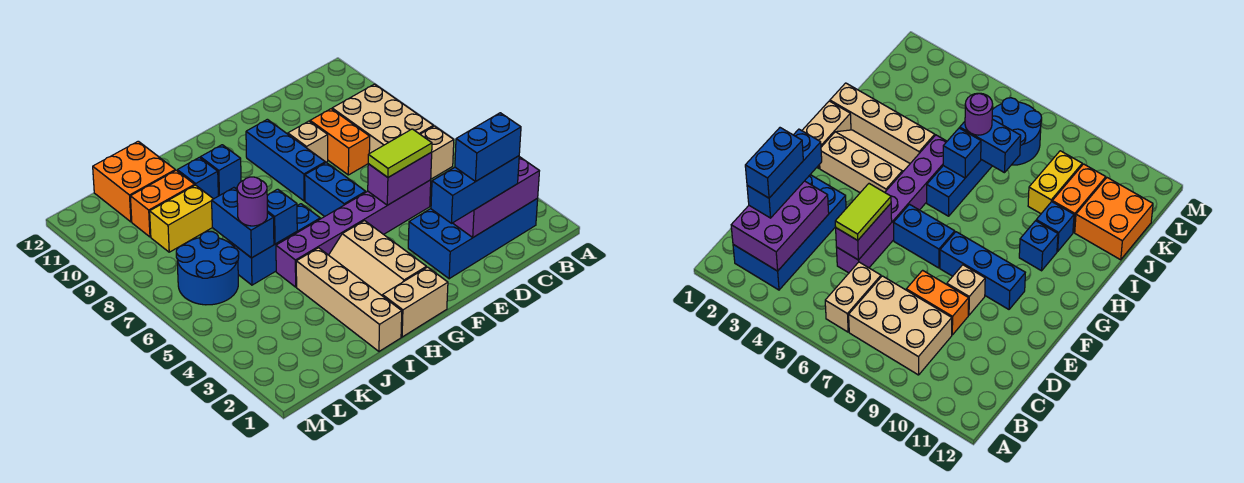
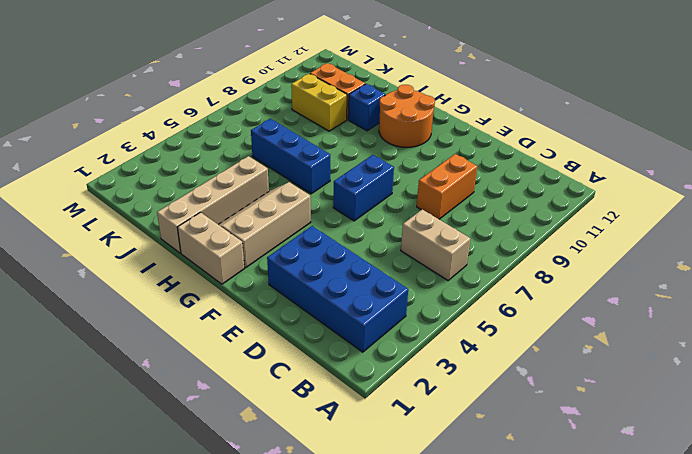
orange round brick G10:H11 level 1 -> blue brick H10 level 1
none -> tan brick B7:C9 level 1
none -> purple brick D5:I5 level 1
none -> tan brick E9 level 1

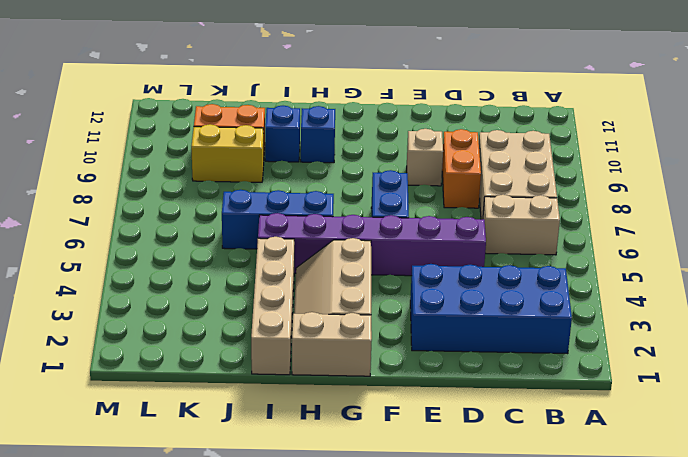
none -> blue brick F8:F10 level 1
none -> orange brick J11:K12 level 1
none -> blue round brick K6:L7 level 1

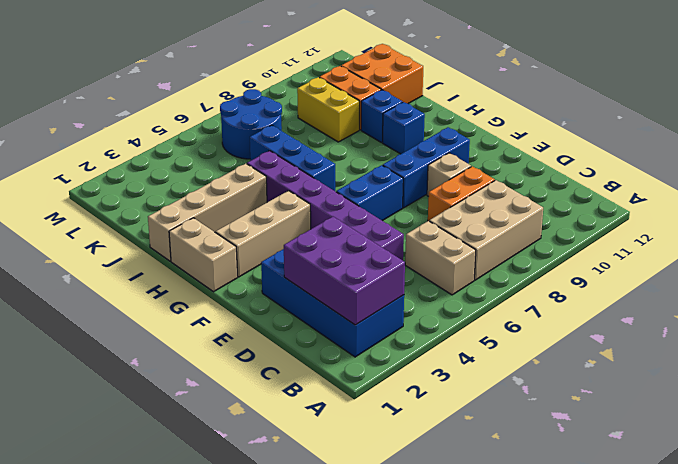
none -> purple brick D5:E5 level 2
none -> blue brick I6 level 2
none -> blue brick J6:J7 level 2

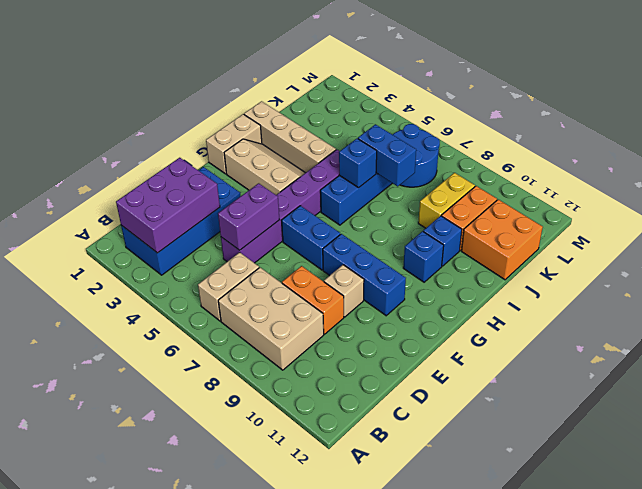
none -> blue brick C2:E2 level 3
none -> lime tile D5:E5 level 3
none -> purple round brick J6 level 3

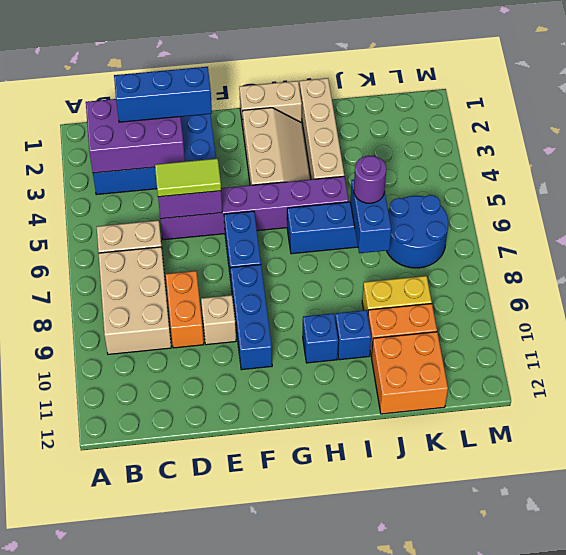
none -> blue brick I6 level 2
none -> blue brick C2:D2 level 4

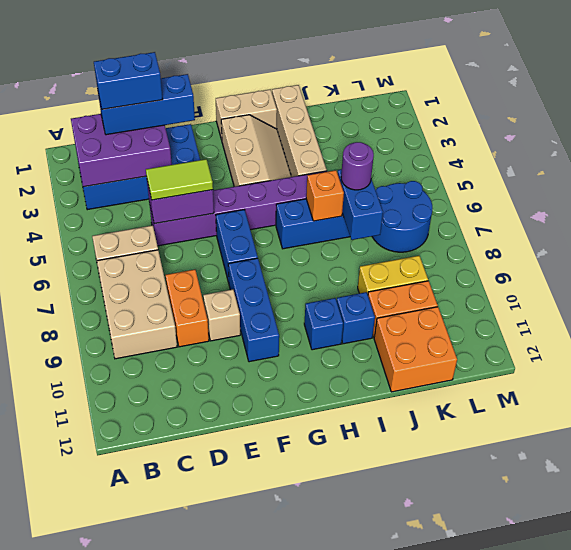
orange brick I6 level 2 -> blue brick I6 level 2

